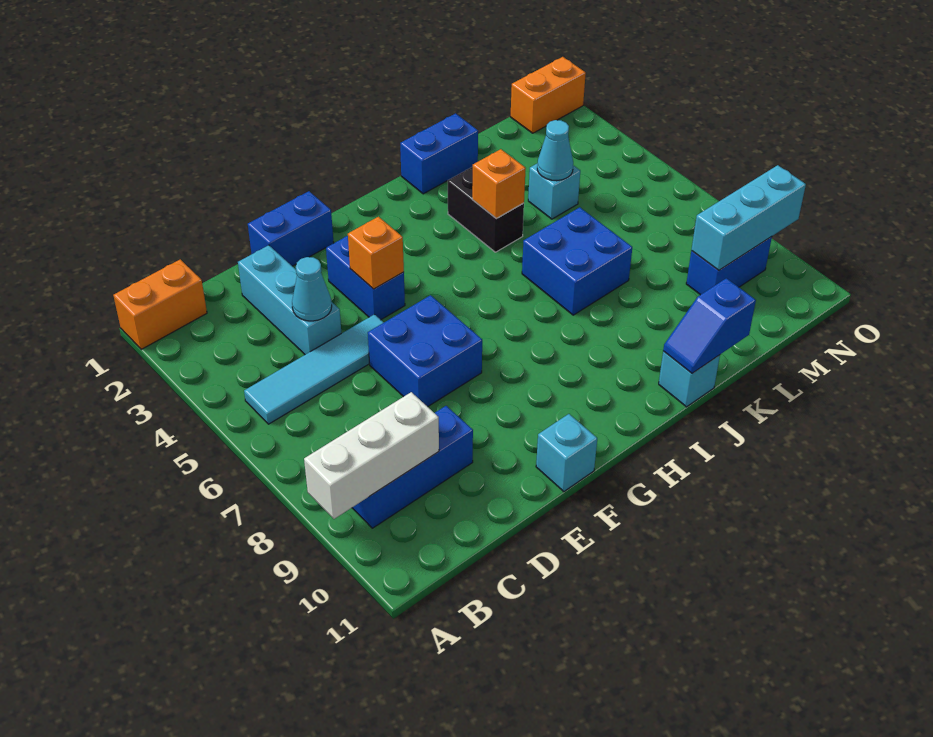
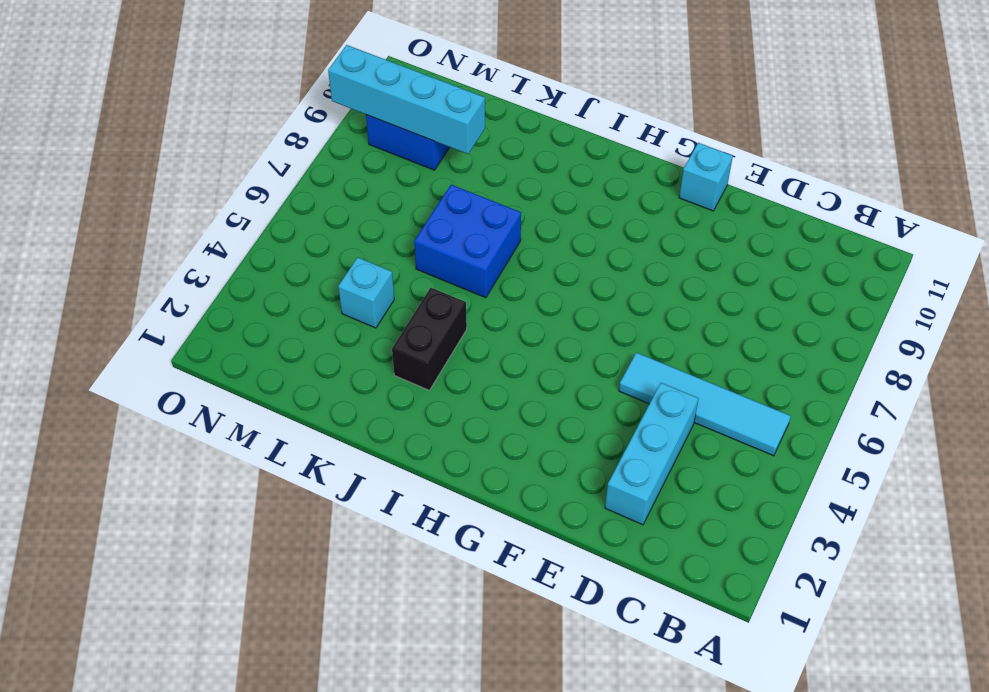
cyan brick L9:O9 level 2 -> cyan brick M9:O9 level 2
none -> orange brick A1:B1 level 1
none -> blue brick B9:D9 level 1
none -> blue brick E1:F1 level 1

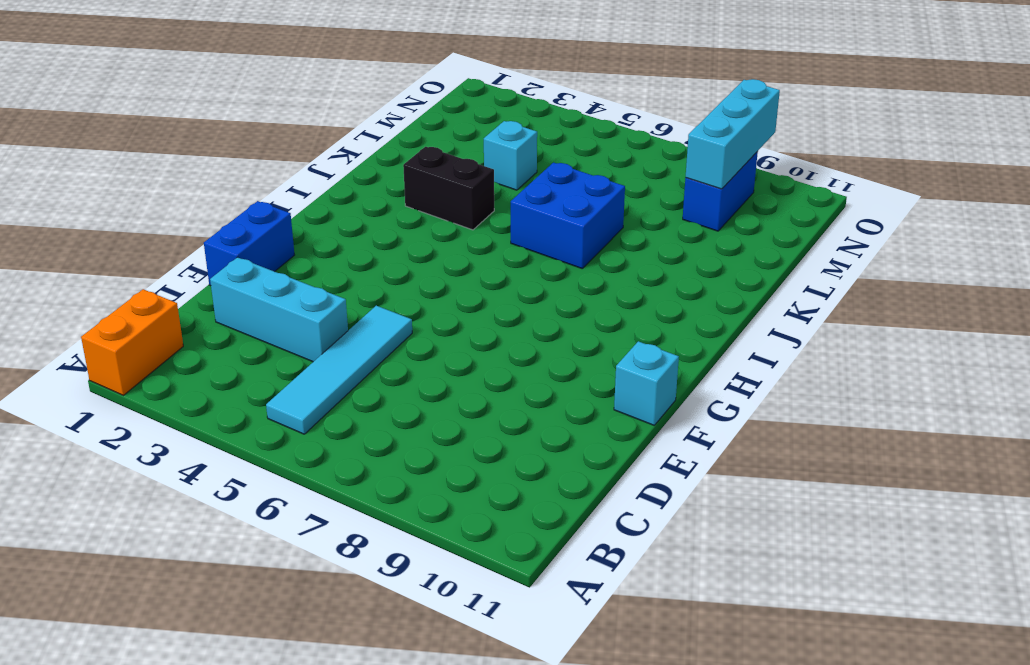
none -> blue brick B9:D9 level 1
none -> blue brick E6:F7 level 1
none -> blue brick F3:F4 level 1

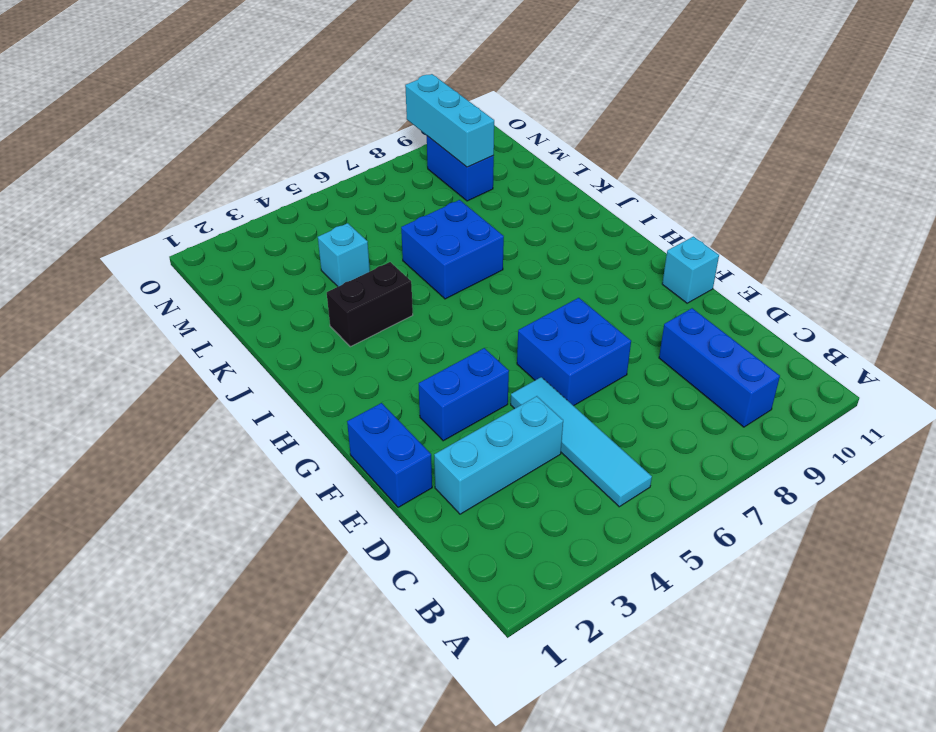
none -> orange brick A1:B1 level 1
none -> blue brick J1:K1 level 1
none -> cyan brick J11 level 1

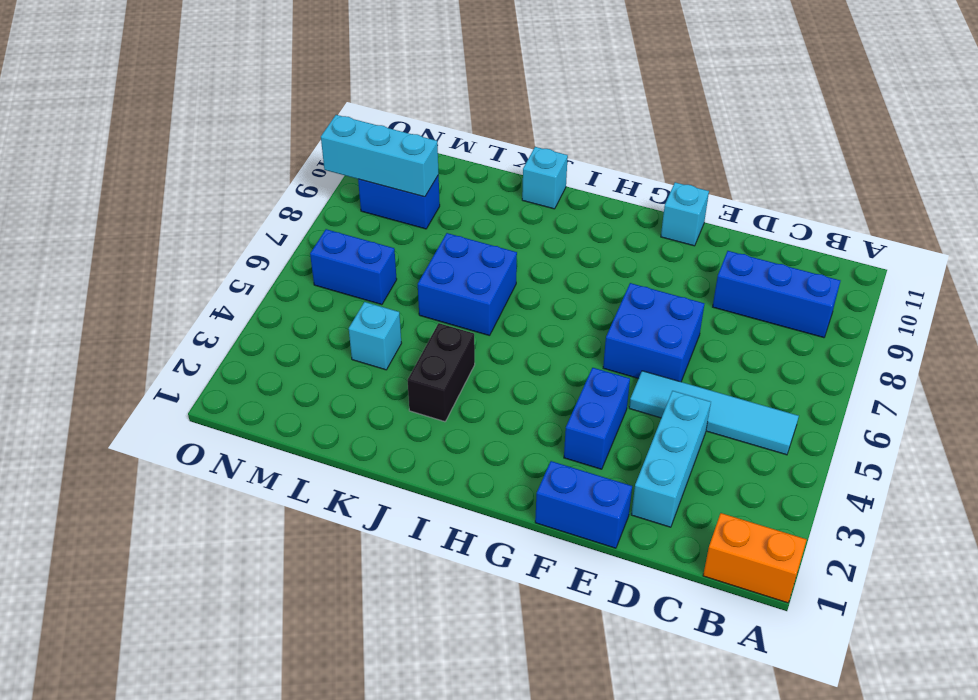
blue brick M6:N6 level 1 -> blue brick J1:K1 level 1
none -> orange brick N1:O1 level 1
none -> white brick A9:C9 level 2
none -> cyan cone D4 level 2

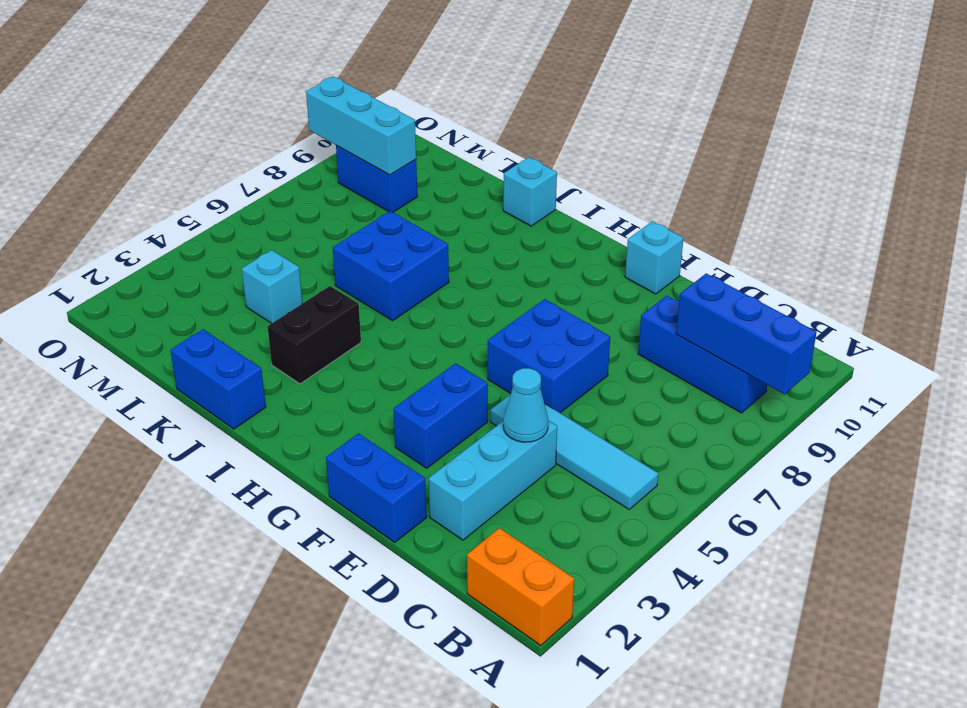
blue brick A9:C9 level 2 -> white brick A9:C9 level 2
none -> orange brick N1:O1 level 1
none -> orange brick F4 level 2
none -> orange brick J4 level 2

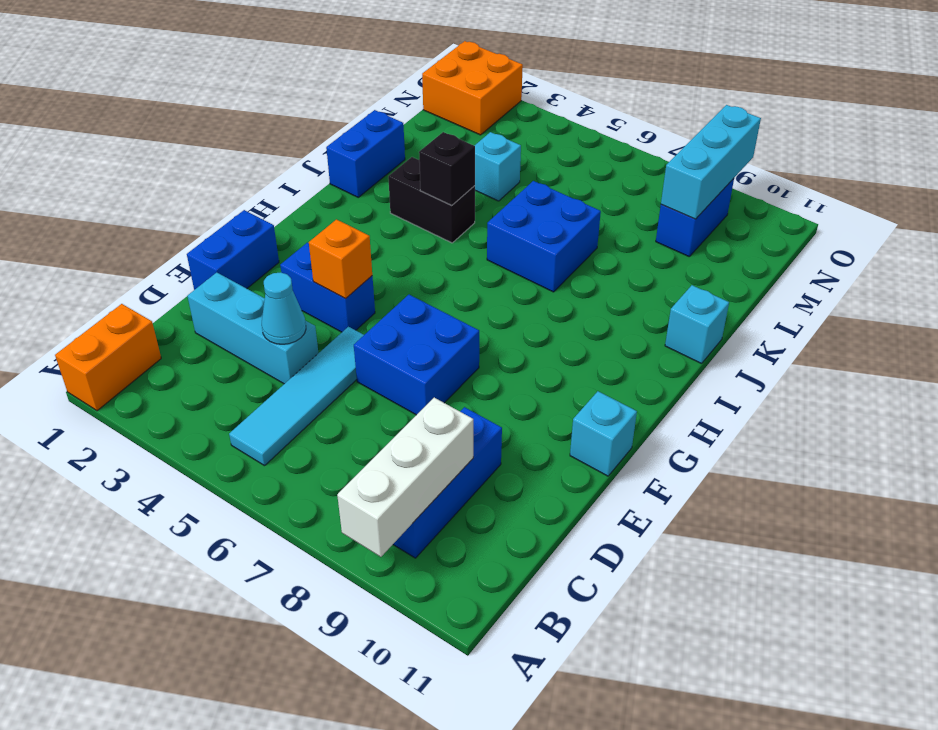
black brick J4 level 2 -> orange brick J4 level 2
orange brick N1:O2 level 1 -> orange brick N1:O1 level 1
none -> blue slope J11:K11 level 2 top K
none -> cyan cone L4 level 2

